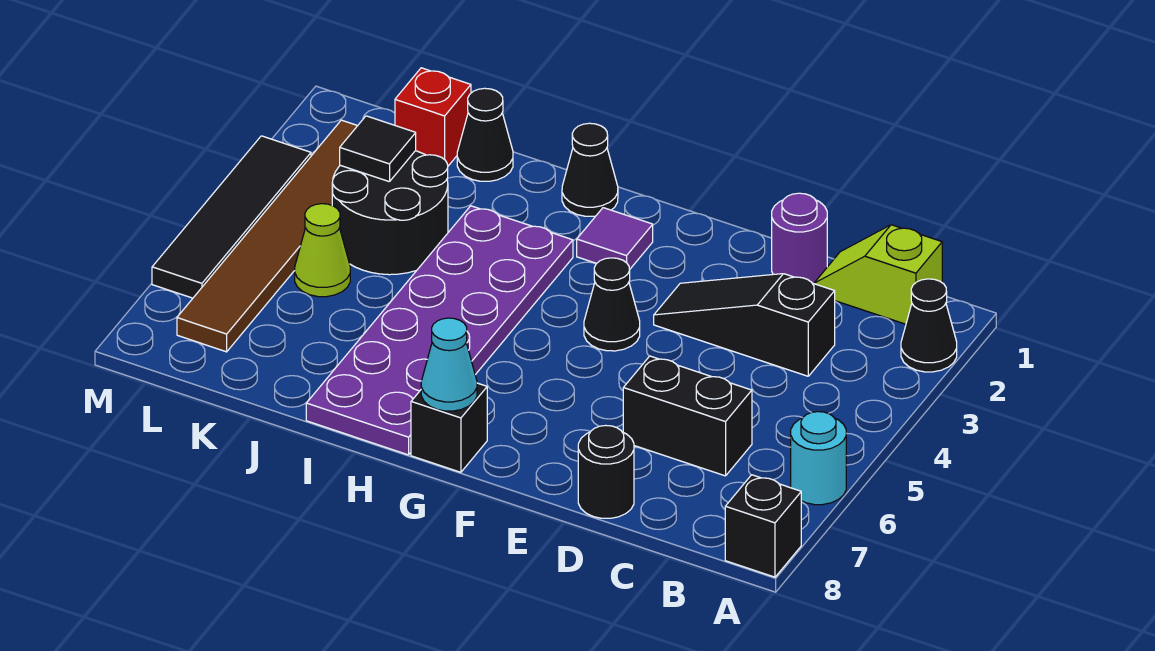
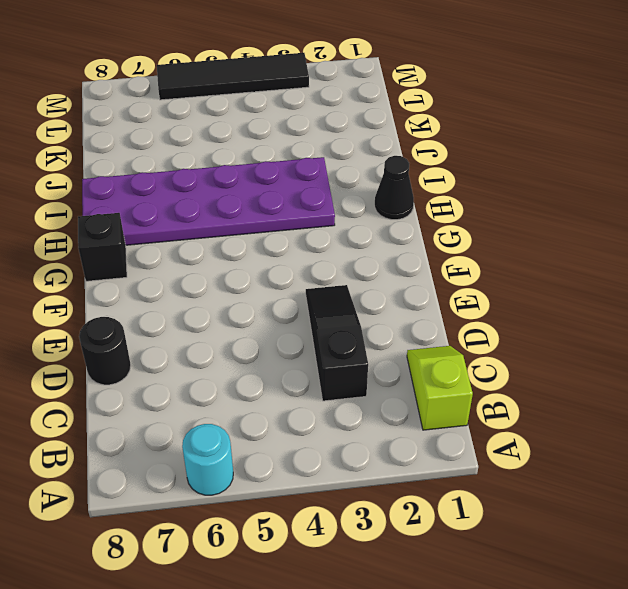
none -> black cone A2 level 1
none -> black brick A8 level 1
none -> black brick C6:D6 level 1

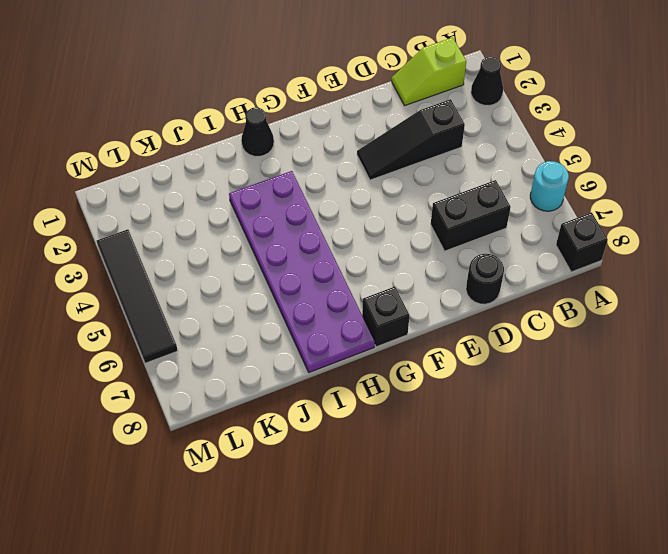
none -> purple round brick D1 level 1
none -> black cone F4 level 1
none -> purple tile G2 level 1

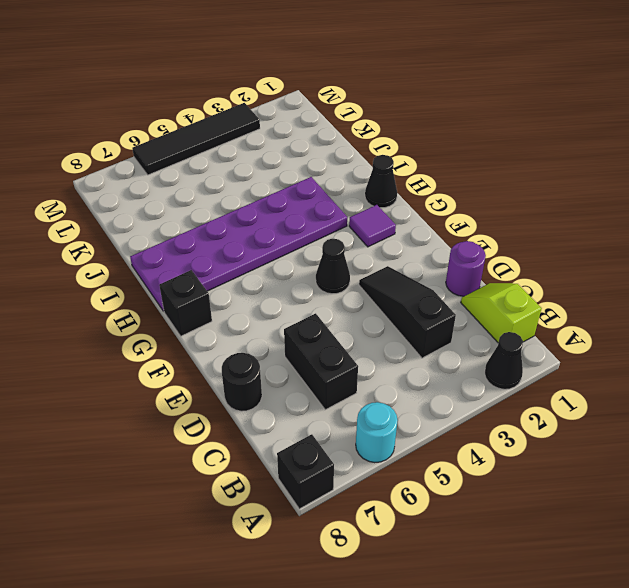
none -> black cone J1 level 1
none -> black round brick J3:K4 level 1
none -> red brick K1 level 1

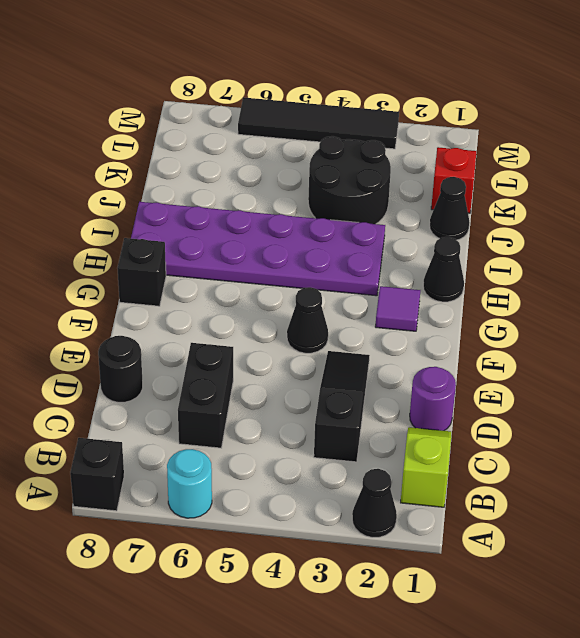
none -> lime cone K5 level 1
none -> brown tile L2:L7 level 1
none -> cyan cone G8 level 2

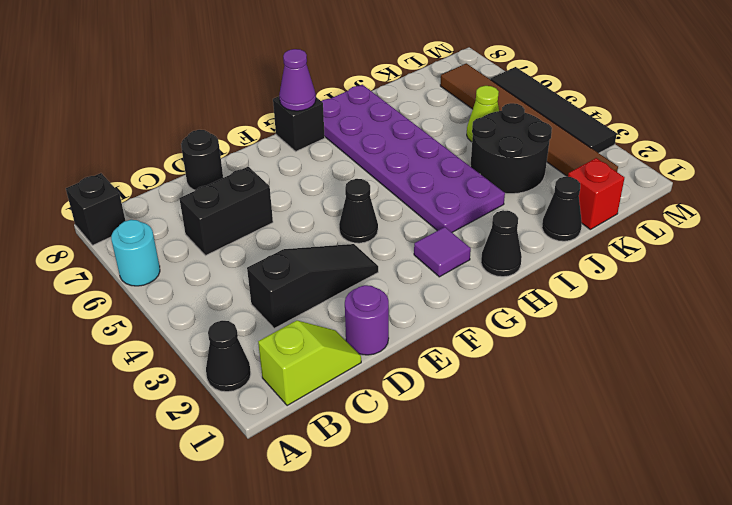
purple cone G8 level 2 -> cyan cone G8 level 2
none -> black tile K3 level 2

